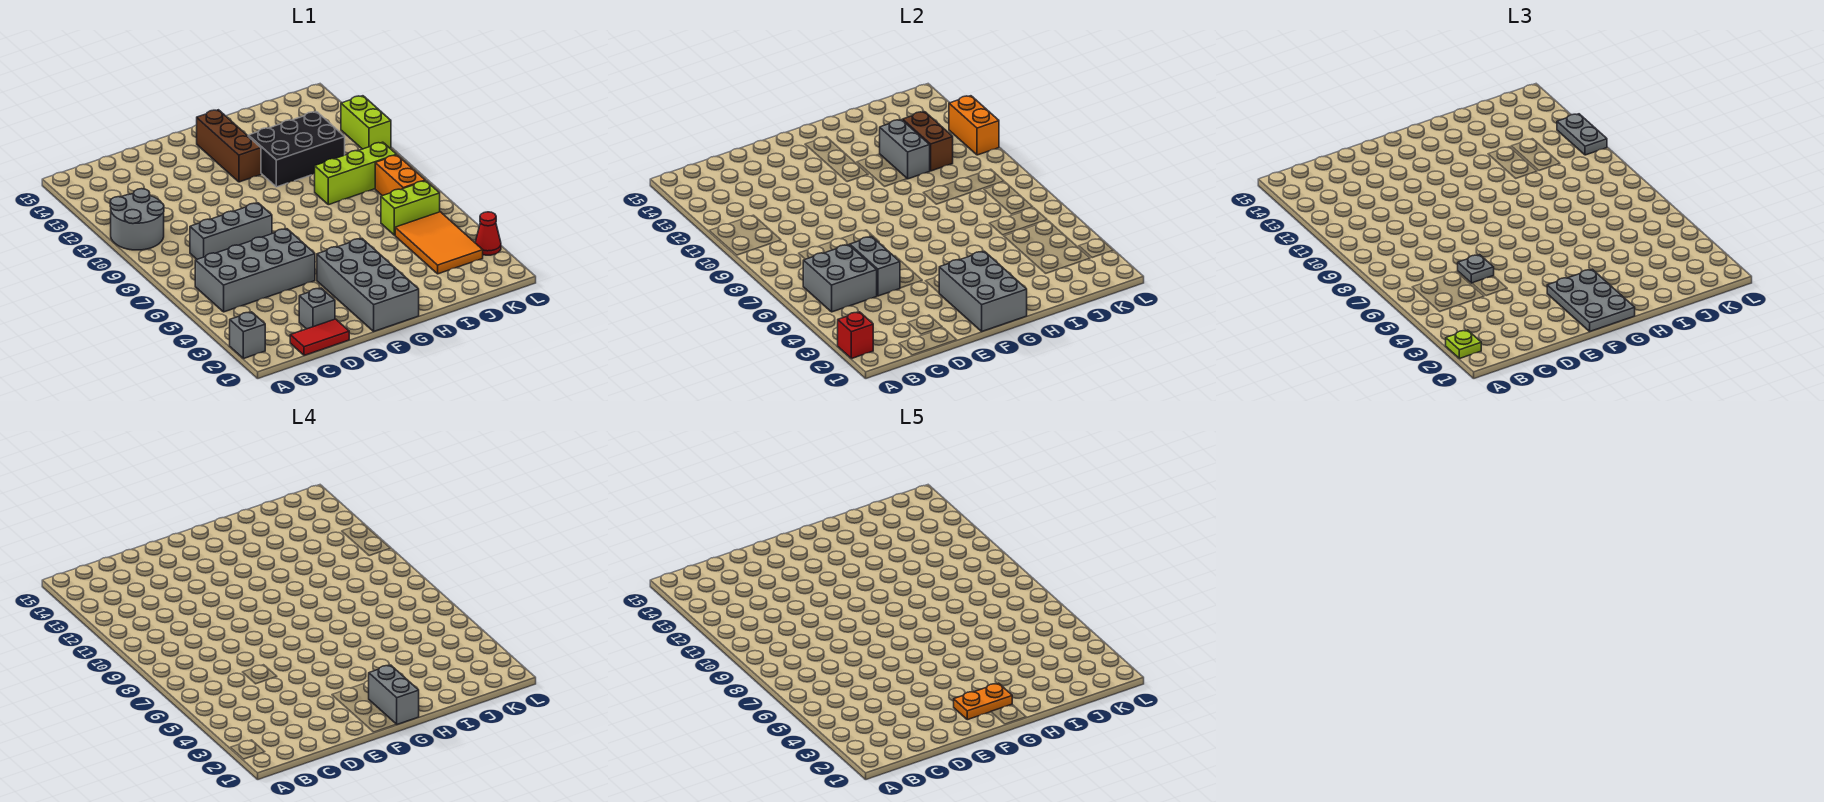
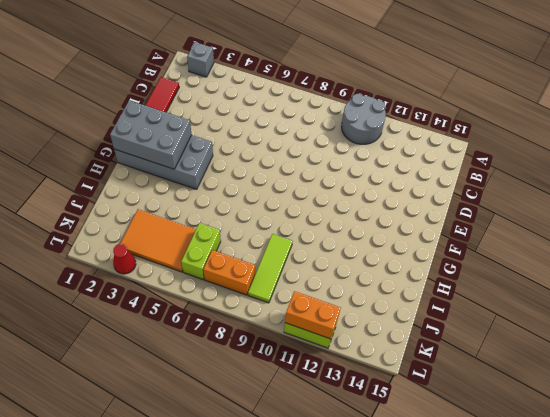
lime tile I9:K9 level 1 -> lime brick I9:K9 level 1
none -> grey brick B5:E6 level 1
none -> grey brick C8:E8 level 1
none -> grey brick D2 level 1

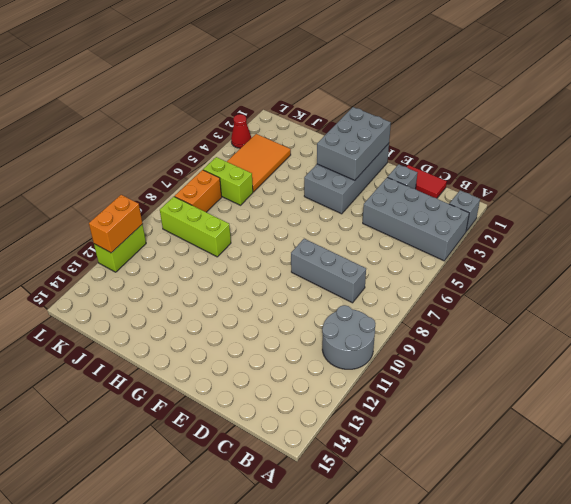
grey brick A3:D4 level 1 -> grey brick B5:E6 level 1
none -> brown brick G12:G14 level 1
none -> black brick H11:J12 level 1
none -> red brick A2 level 2

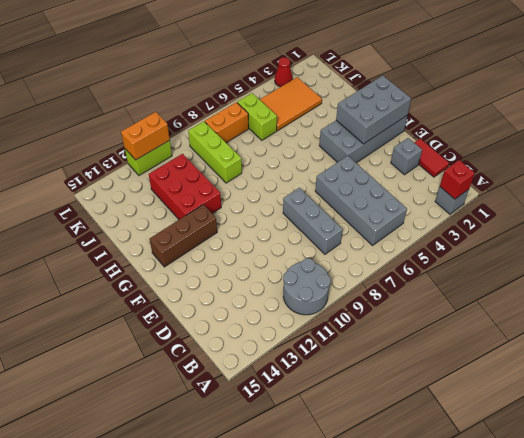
red brick H11:J12 level 1 -> black brick H11:J12 level 1
none -> grey brick B5:C6 level 2
none -> grey brick D5:D6 level 2
none -> grey brick I11:I12 level 2

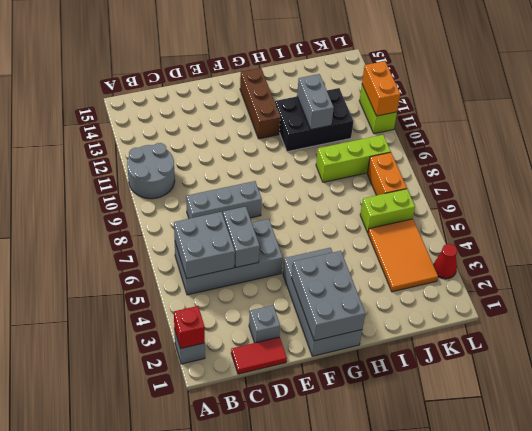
none -> brown brick J11:J12 level 2
none -> lime plate A2 level 3
none -> grey plate D6 level 3

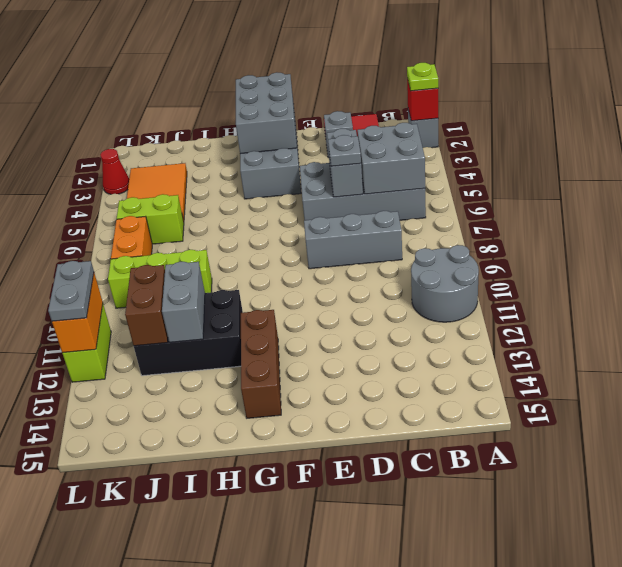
none -> grey plate F1:G3 level 3
none -> grey brick G1:G2 level 4
none -> orange plate F2:G2 level 5

